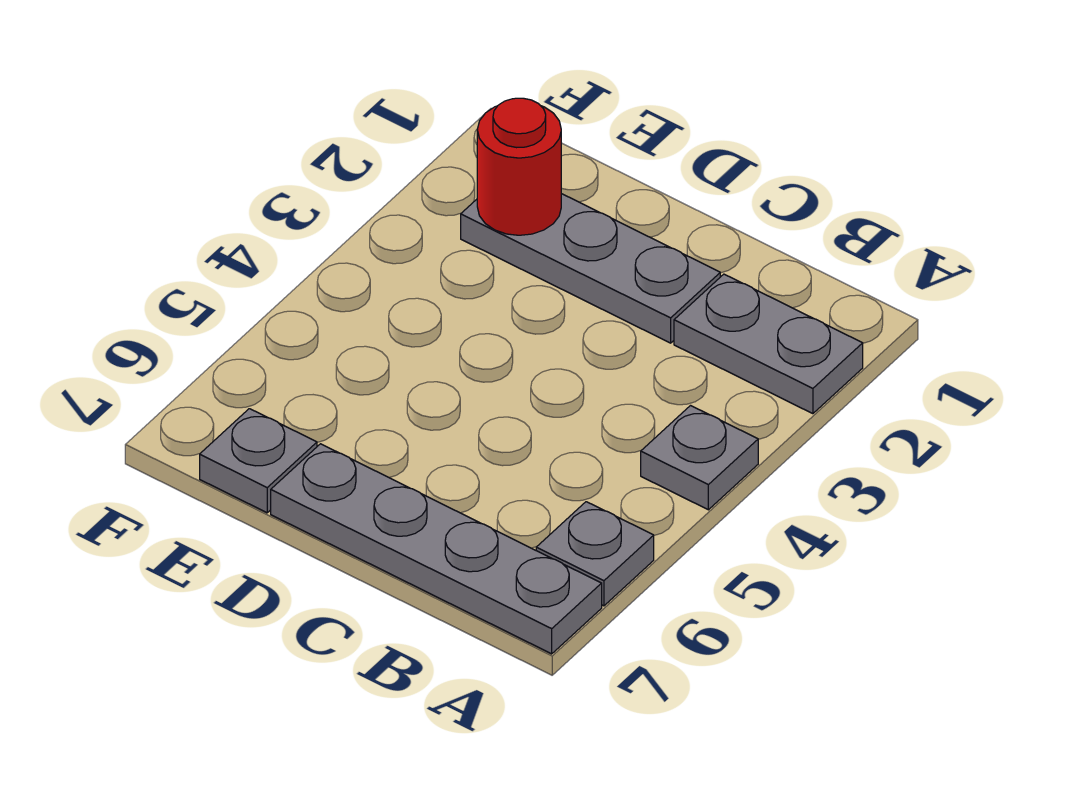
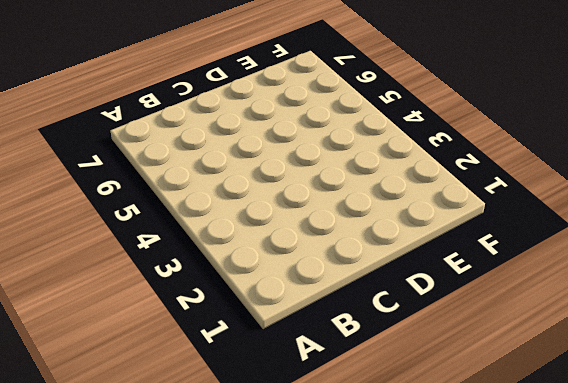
none -> grey plate A2:B2 level 1
none -> grey plate A4 level 1

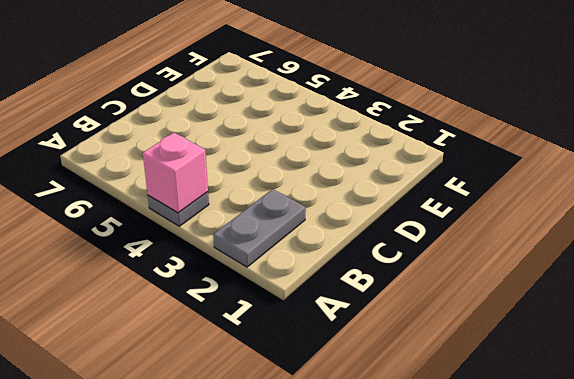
pink brick A4 level 2 -> none
none -> grey plate A6 level 1
none -> grey plate A7:D7 level 1

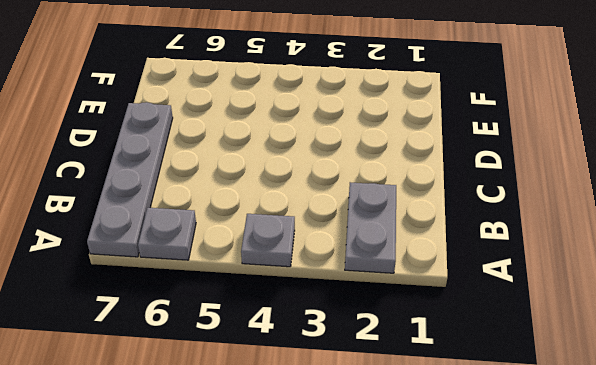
none -> grey plate C2:E2 level 1
none -> grey plate E7 level 1

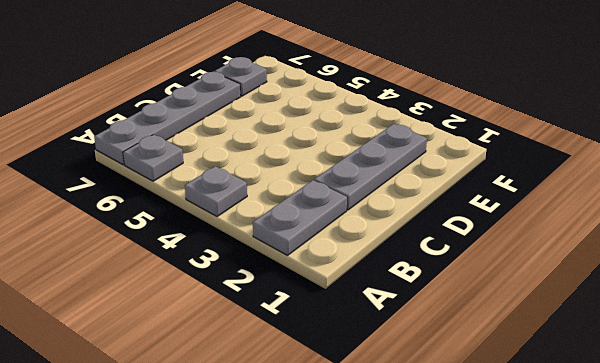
none -> red round brick E2 level 2

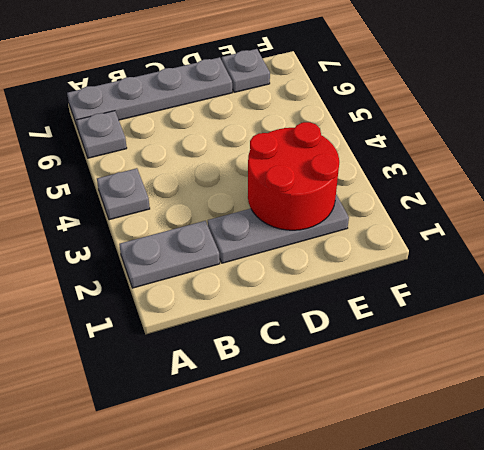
red round brick D2:E3 level 2 -> red round brick E2 level 2

